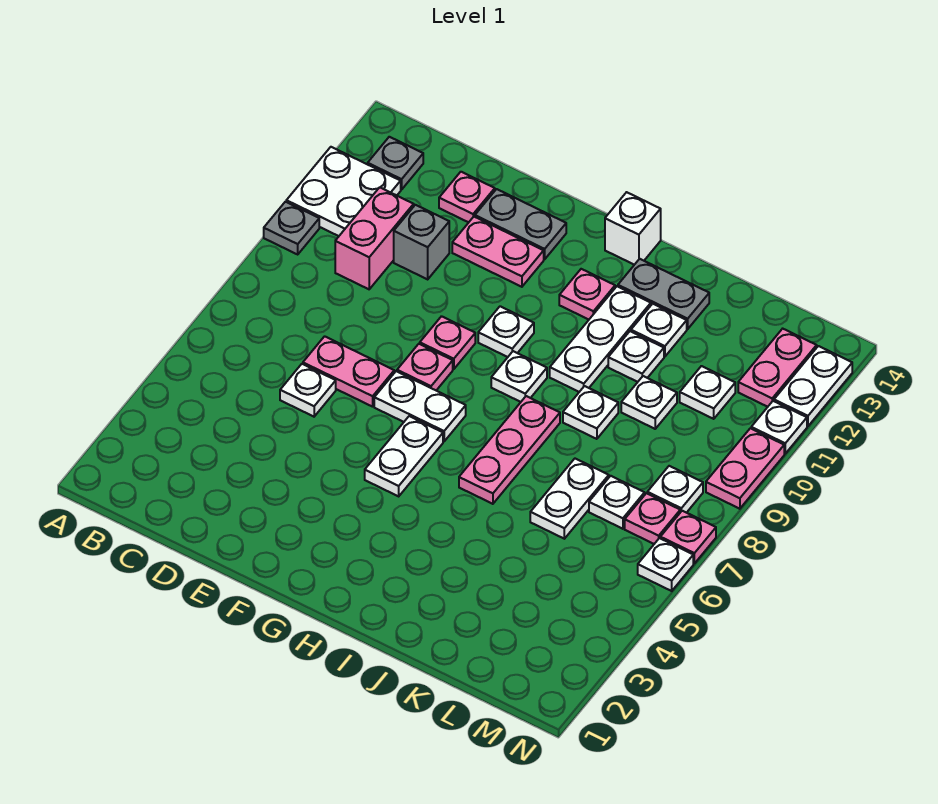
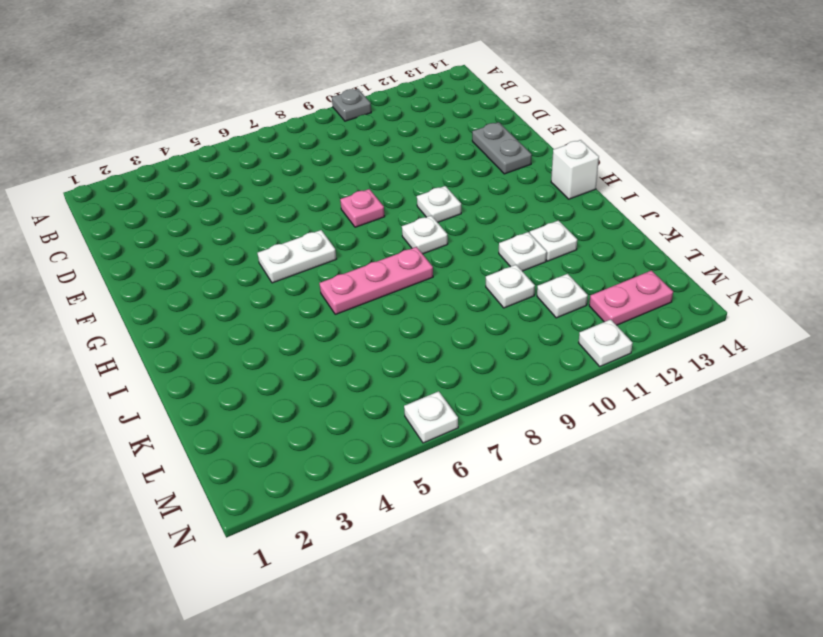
none -> white plate A11:B12 level 1
none -> grey plate B13 level 1
none -> pink brick C10:C11 level 1
none -> white plate D6 level 1

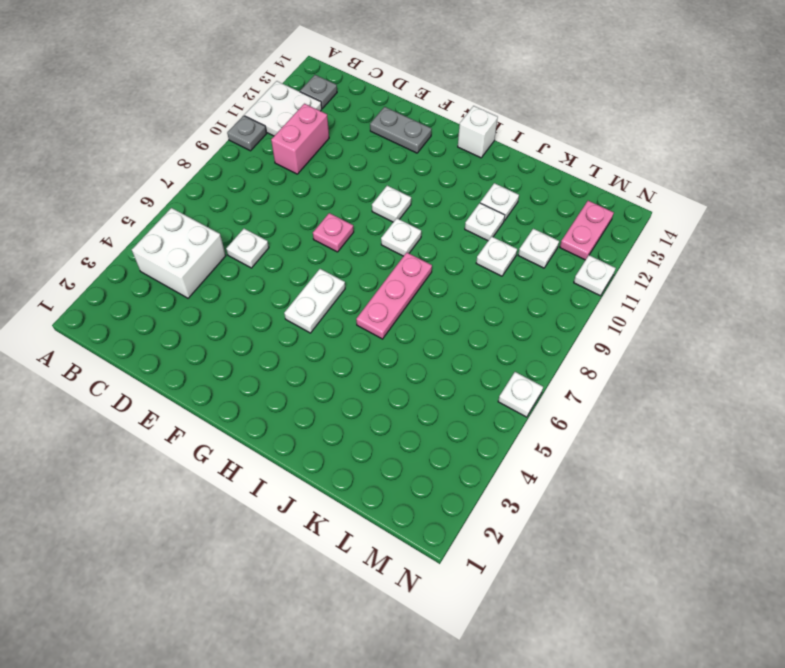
white brick B4:C5 level 1 -> none
none -> pink plate D7:E7 level 1
none -> grey brick D11 level 1
none -> pink plate D13 level 1
none -> pink plate E12:F12 level 1

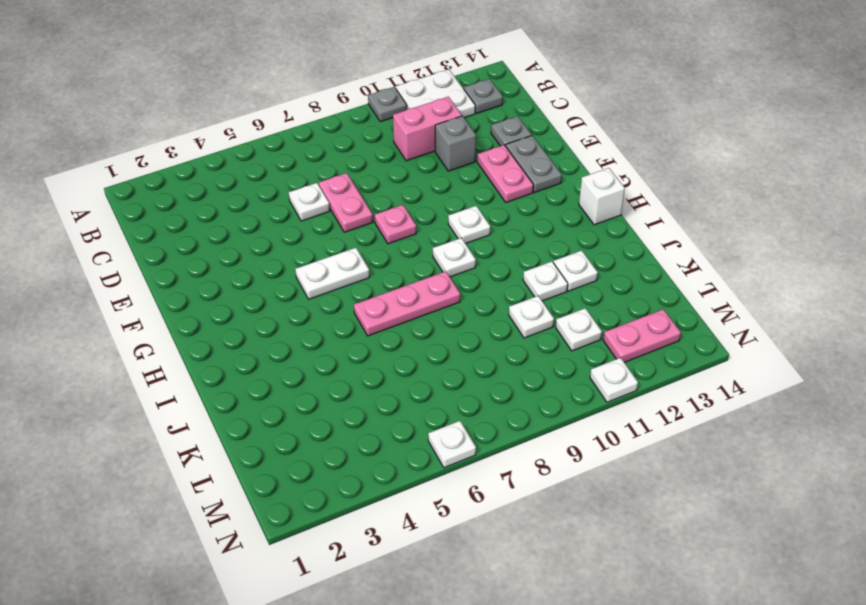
grey plate D13 level 1 -> pink plate D13 level 1
none -> white plate F7:G7 level 1
none -> pink plate F9 level 1
none -> pink plate H12 level 1
none -> white plate I10:I12 level 1

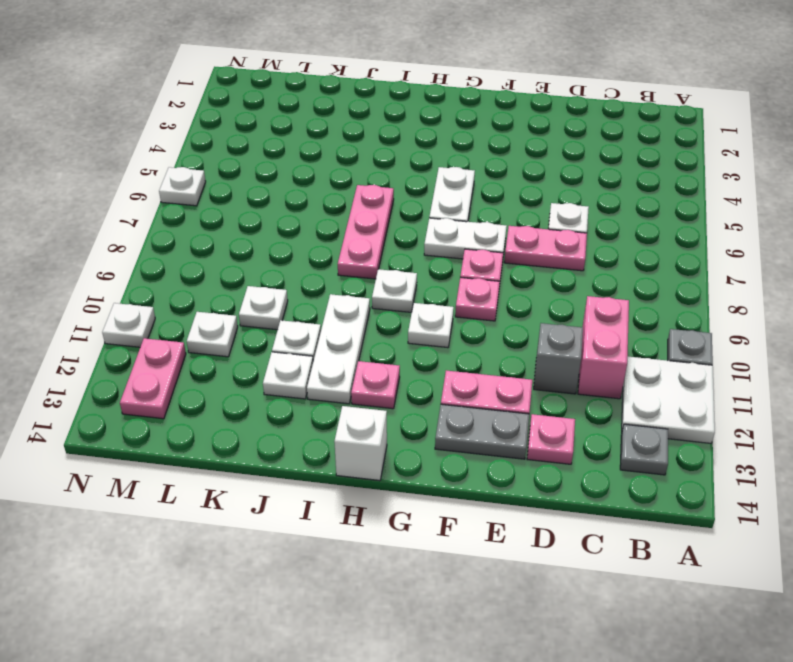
none -> grey plate I13:J13 level 1
none -> white plate J9 level 1
none -> white plate K6:K7 level 1
none -> white plate L7 level 1

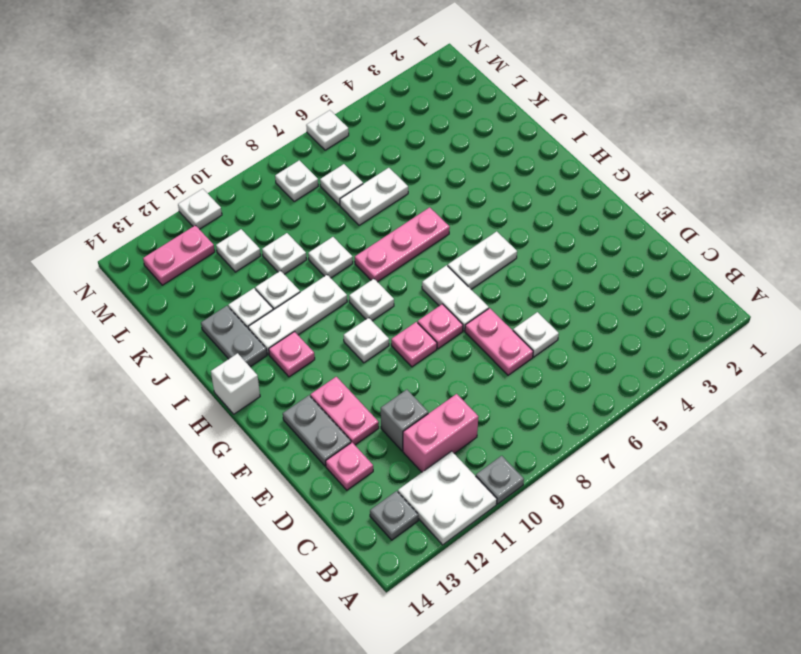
none -> pink plate M7 level 1
none -> pink plate N7 level 1
none -> pink plate N9:N10 level 1
none -> white plate N12:N13 level 1

